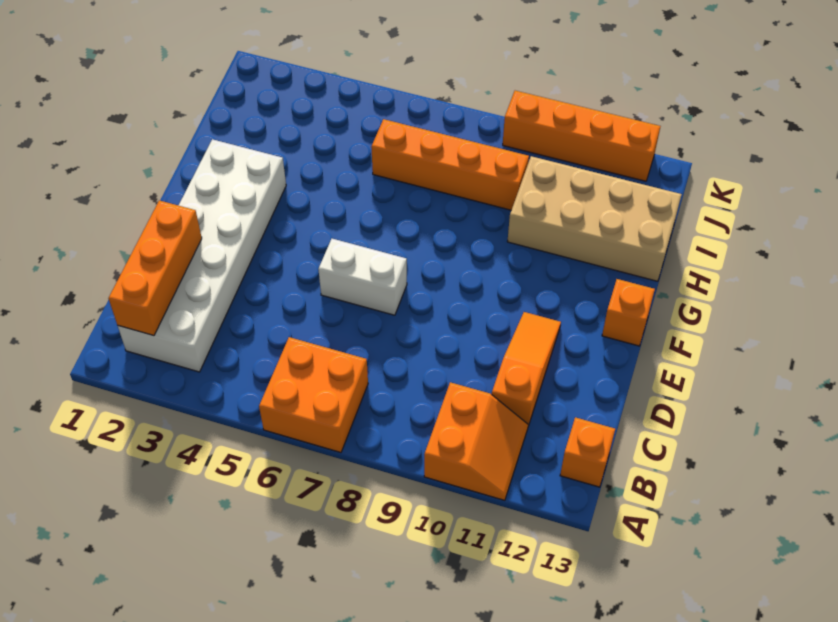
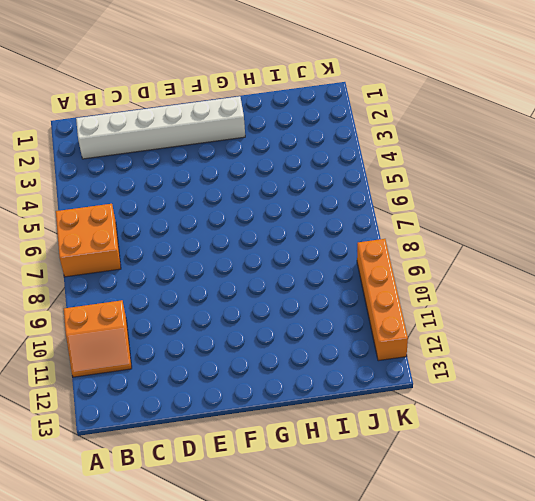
white brick B2:G2 level 1 -> white brick B2:G3 level 1
none -> orange brick B13 level 1
none -> orange slope C11:E11 level 1 top C

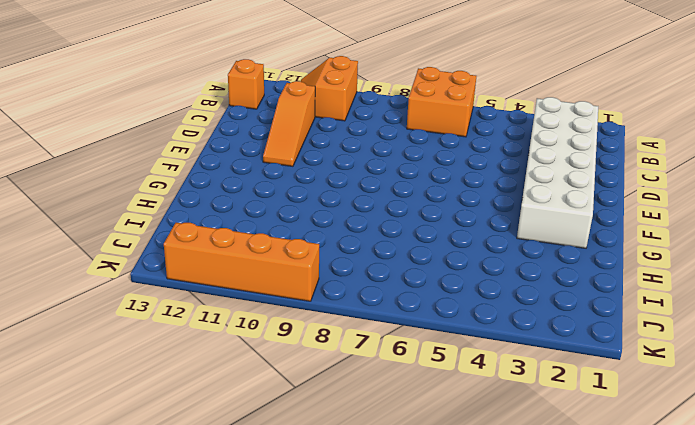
none -> white brick E6:E7 level 1
none -> orange brick F13 level 1

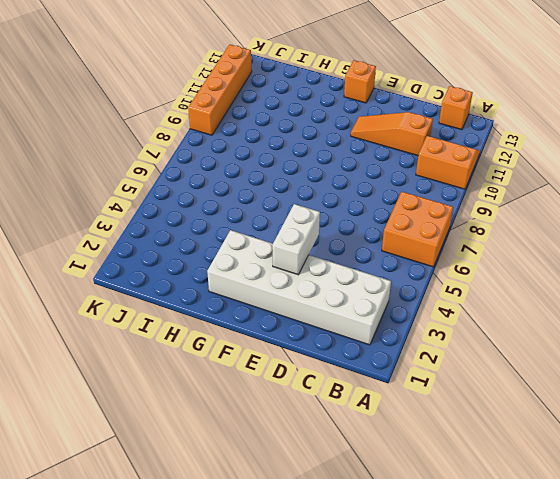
white brick E3:E4 level 2 -> white brick E6:E7 level 1
none -> tan brick H10:I13 level 1
none -> orange brick I6:I9 level 1

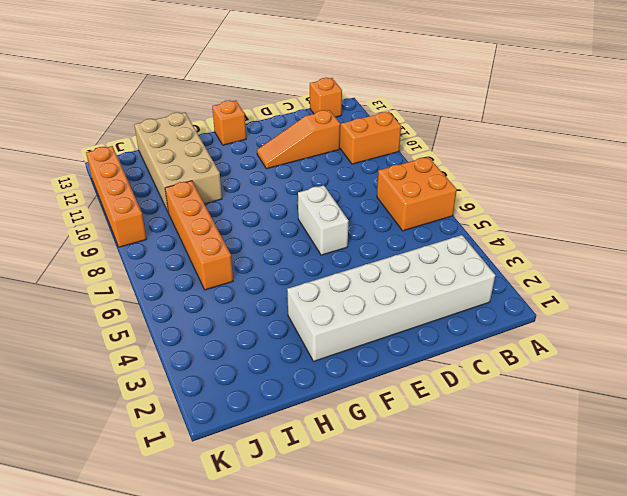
none -> orange brick B2:D2 level 2

